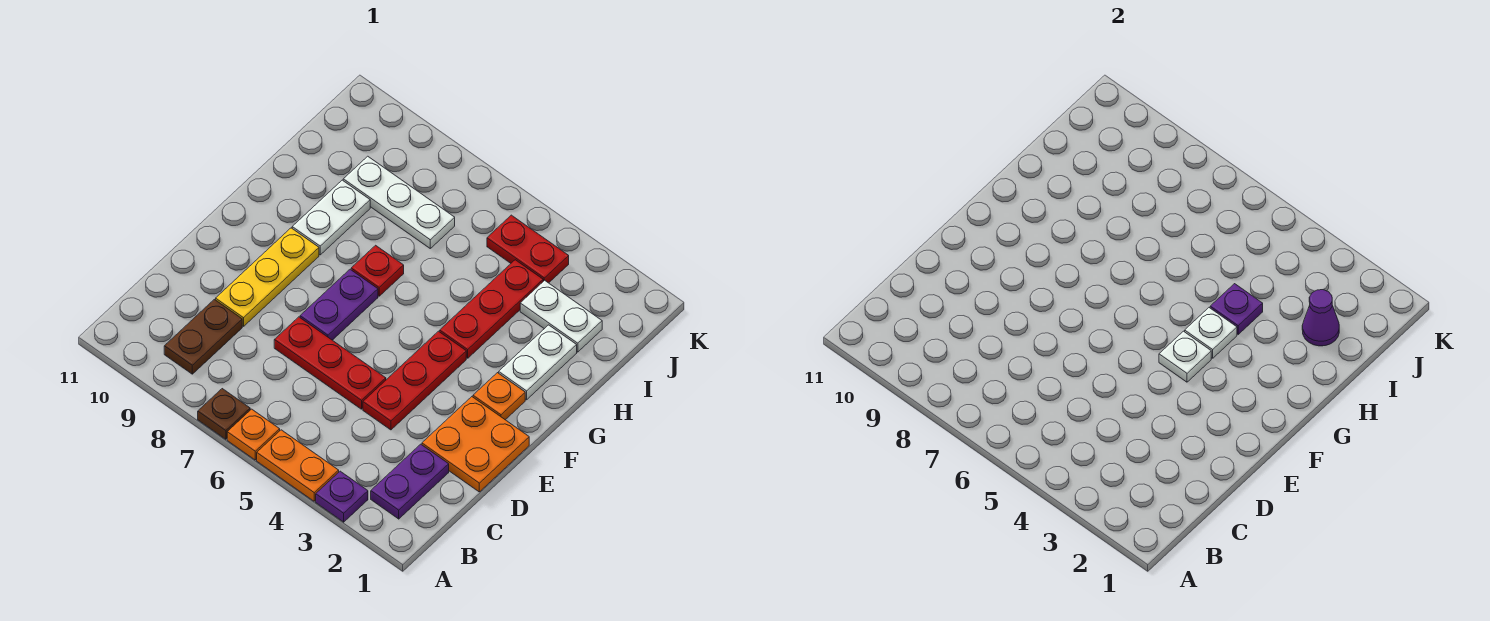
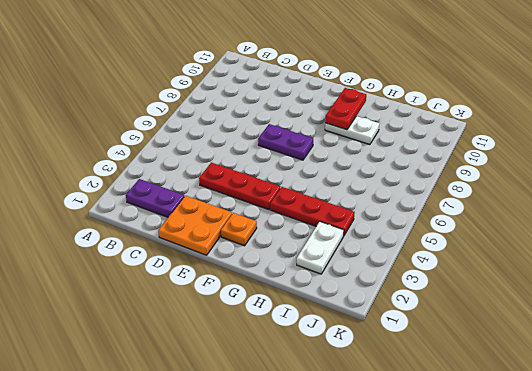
red plate G9:G10 level 2 -> red plate J4:J5 level 1
none -> purple plate A3 level 1
none -> orange plate A4:A5 level 1
none -> orange plate A6 level 1

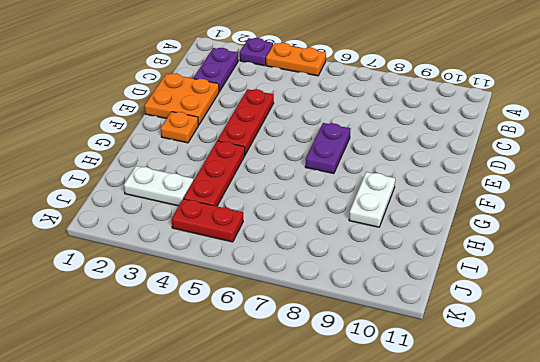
none -> orange plate A6 level 1
none -> brown plate A7 level 1
none -> brown plate B9:C9 level 1

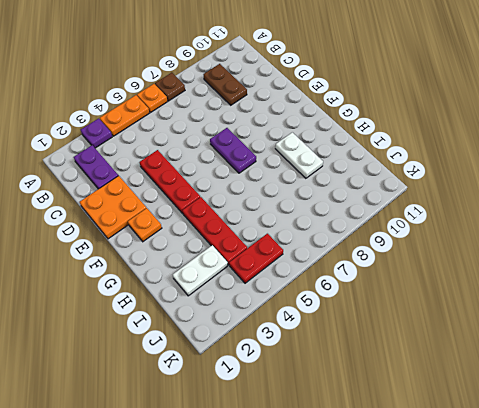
none -> red plate D5:D7 level 1
none -> yellow plate D9:F9 level 1
none -> white plate G2:H2 level 1

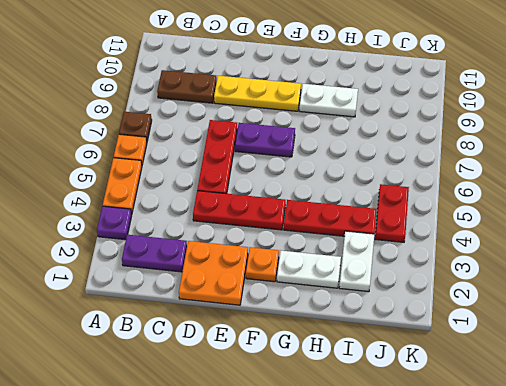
none -> red plate G7 level 1
none -> white plate I7:I9 level 1
none -> white plate F4 level 2

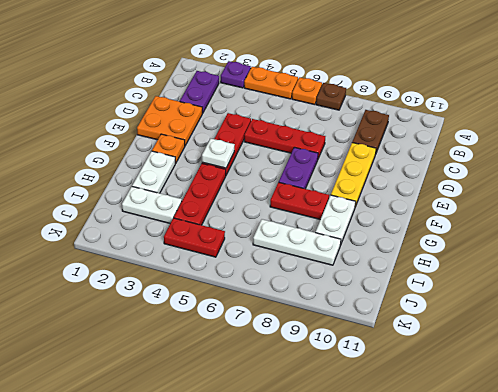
red plate G7:G8 level 1 -> red plate G7 level 1
none -> white plate G4 level 2
none -> purple plate H4 level 2
none -> purple cone I2 level 2

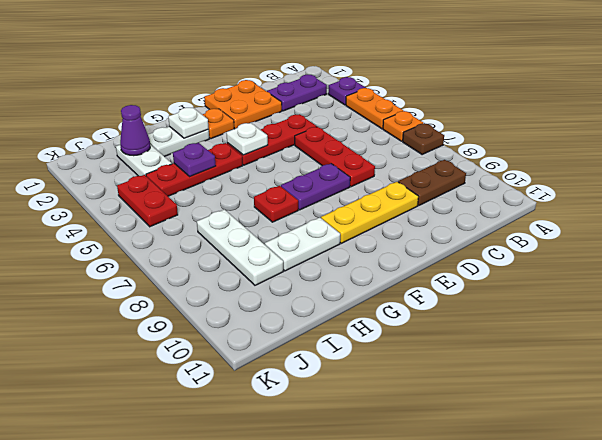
white plate G2 level 2 -> white plate G4 level 2

